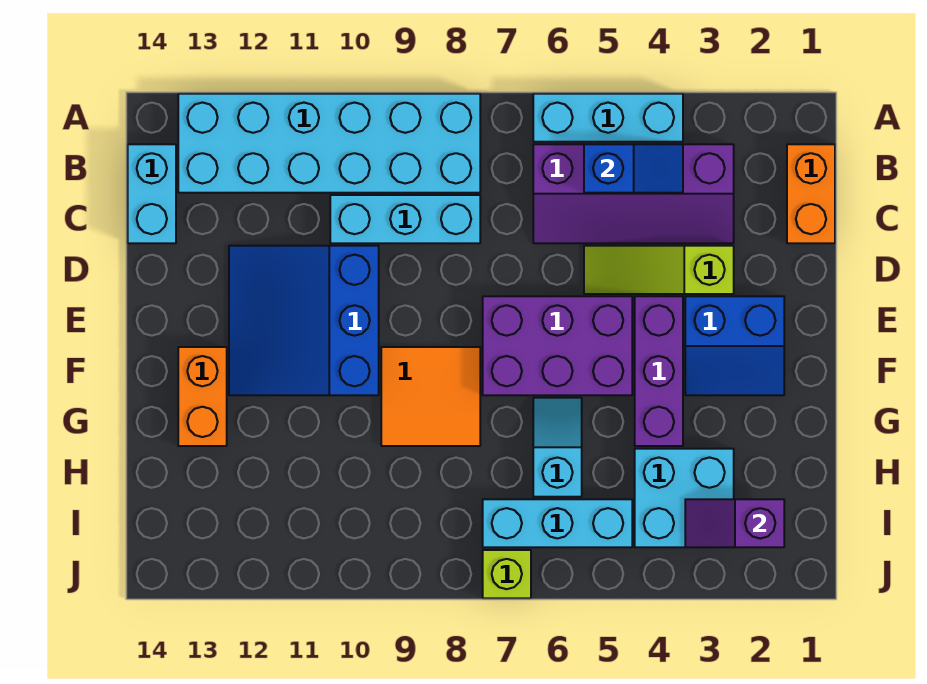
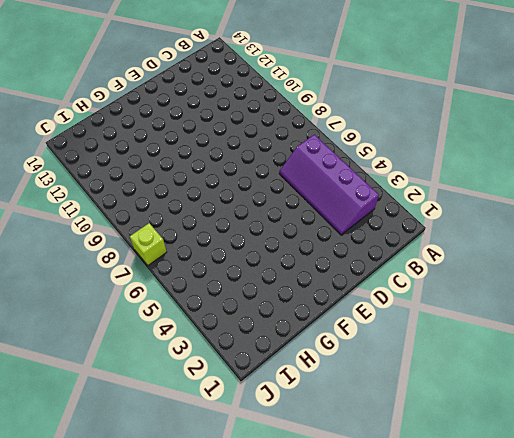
none -> cyan brick A4:A6 level 1
none -> cyan brick A8:B13 level 1
none -> orange brick B1:C1 level 1

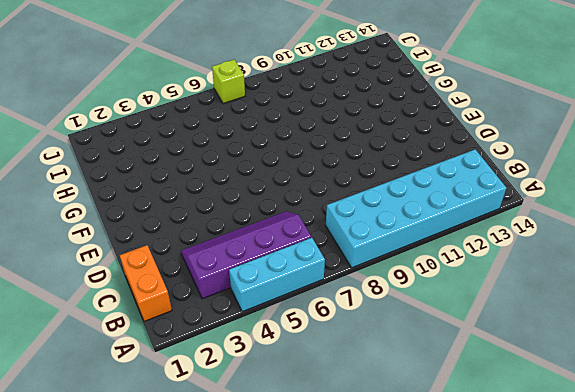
none -> cyan brick B14:C14 level 1
none -> cyan brick C8:C10 level 1
none -> lime slope D3:D5 level 1 top 3

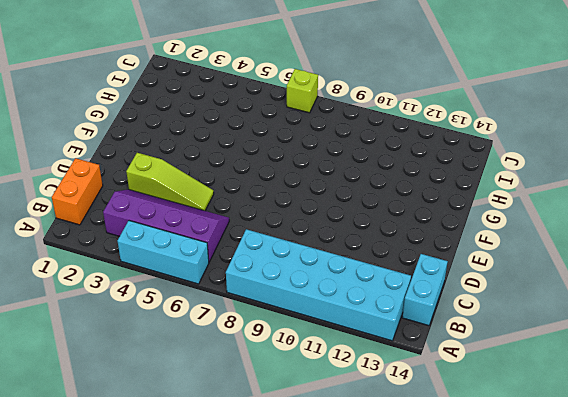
none -> cyan brick C8:C10 level 1
none -> blue slope D10:F12 level 1 top 10
none -> blue slope E2:F3 level 1 top E

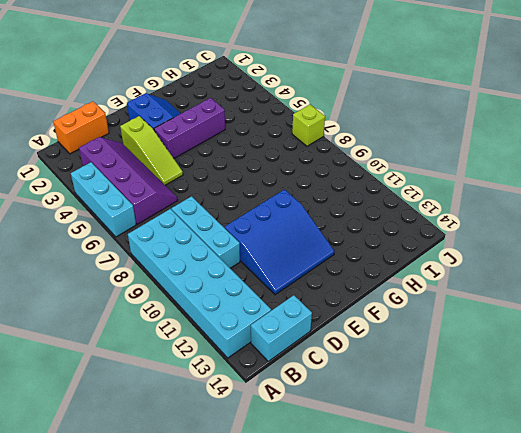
none -> purple brick E5:F7 level 1
none -> orange tile F8:G9 level 1
none -> orange brick F13:G13 level 1

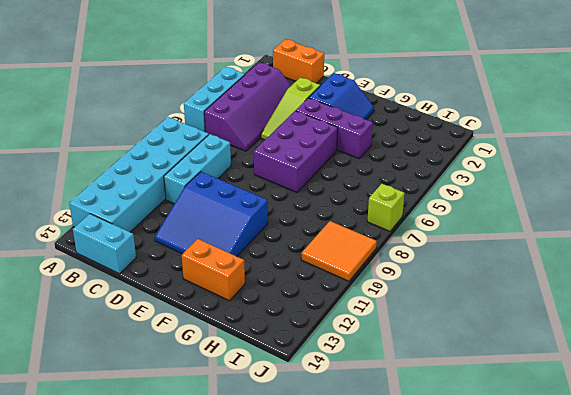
orange tile I9:J10 level 1 -> orange tile F8:G9 level 1
none -> cyan slope G6:H6 level 1 top H
none -> cyan brick H3:I4 level 1
none -> cyan brick I5:I7 level 1

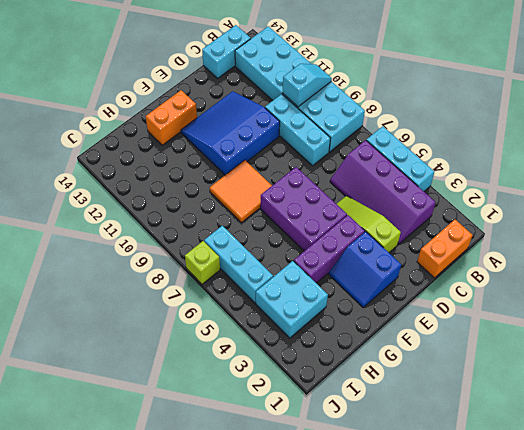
cyan slope A10:B10 level 2 top B -> cyan slope G6:H6 level 1 top H
none -> blue slope B4:B5 level 2 top 5
none -> purple slope I2:I3 level 2 top 2

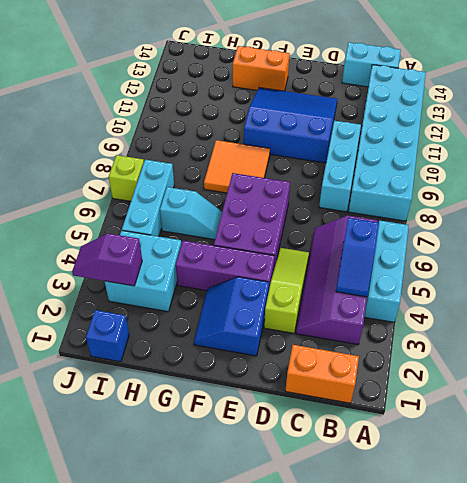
blue brick I1 level 1 -> none
purple slope I3:J3 level 2 top I -> purple slope I2:I3 level 2 top 2

